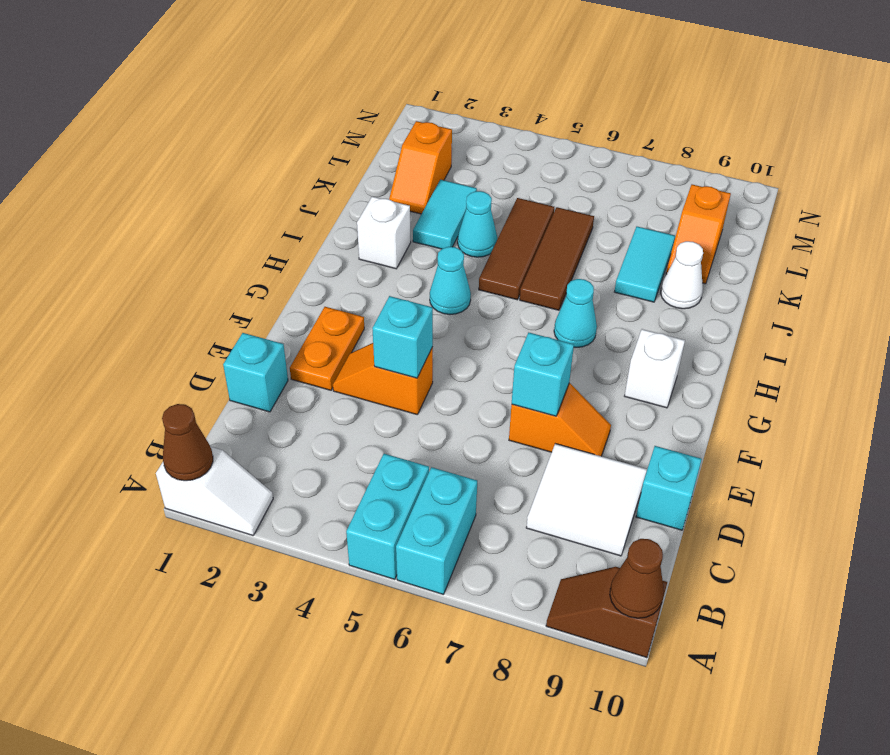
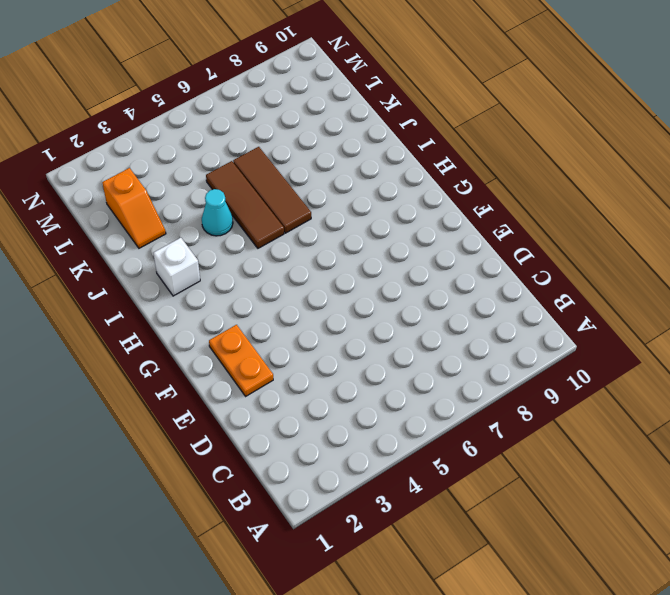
none -> white slope A1:A2 level 1 top 1
none -> cyan brick A5:B5 level 1
none -> cyan brick A6:B6 level 1

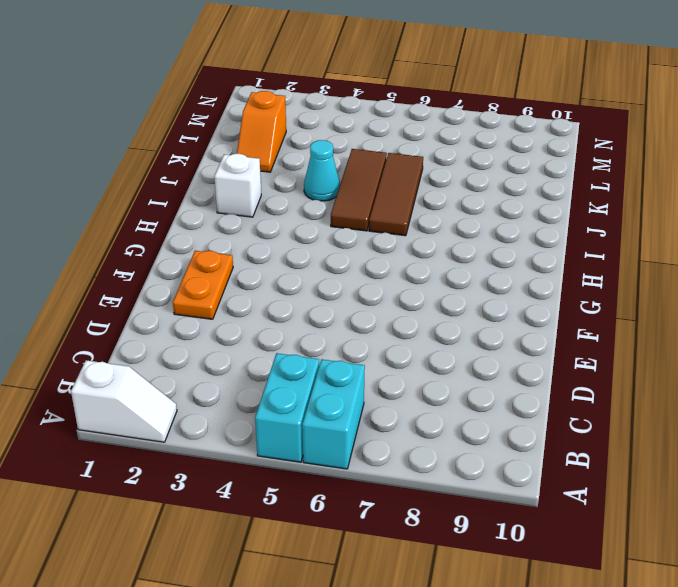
none -> brown slope A9:A10 level 1 top 10
none -> white tile C8:D9 level 1
none -> cyan brick D1 level 1

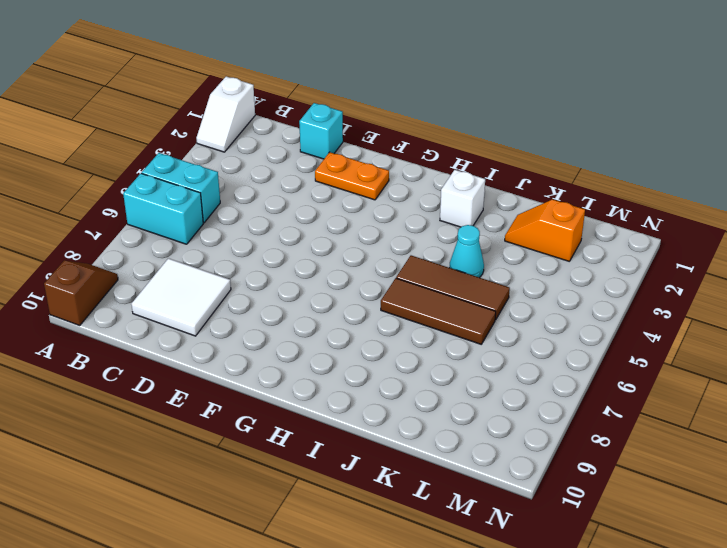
none -> cyan brick D10 level 1
none -> orange slope E3:E4 level 1 top 4
none -> orange slope E7:E8 level 1 top 7

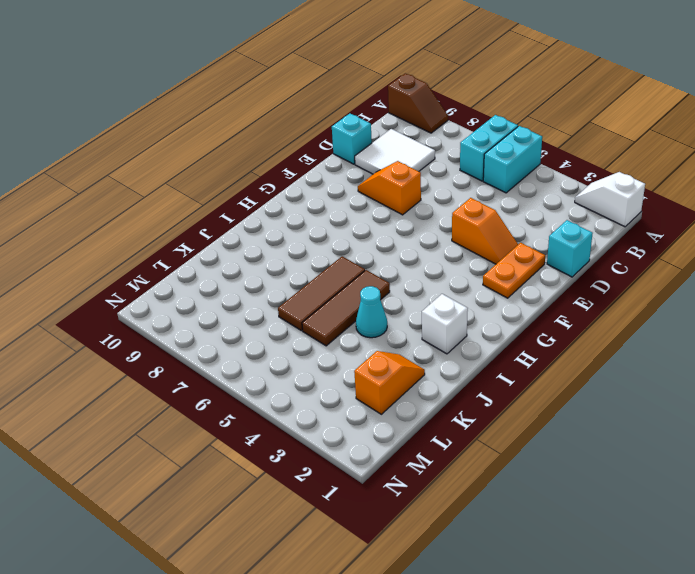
none -> white brick G9 level 1
none -> cyan cone H4 level 1
none -> cyan cone H7 level 1

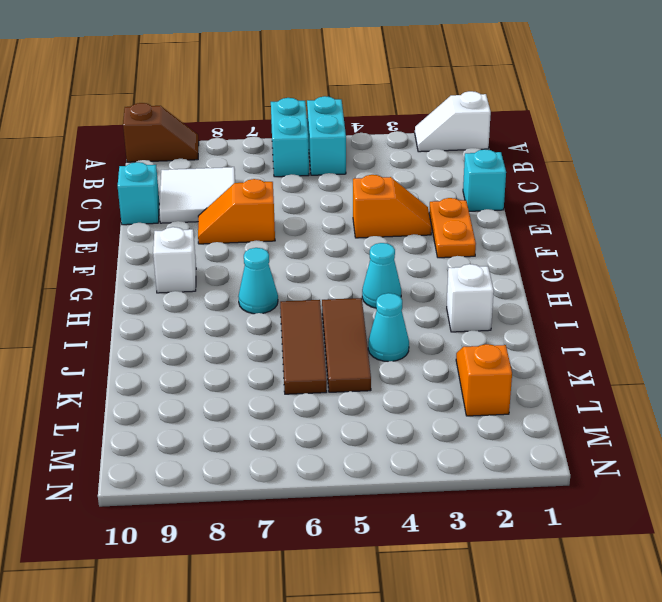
none -> cyan tile J3:K3 level 1
none -> cyan tile J8:K8 level 1
none -> white cone J9 level 1

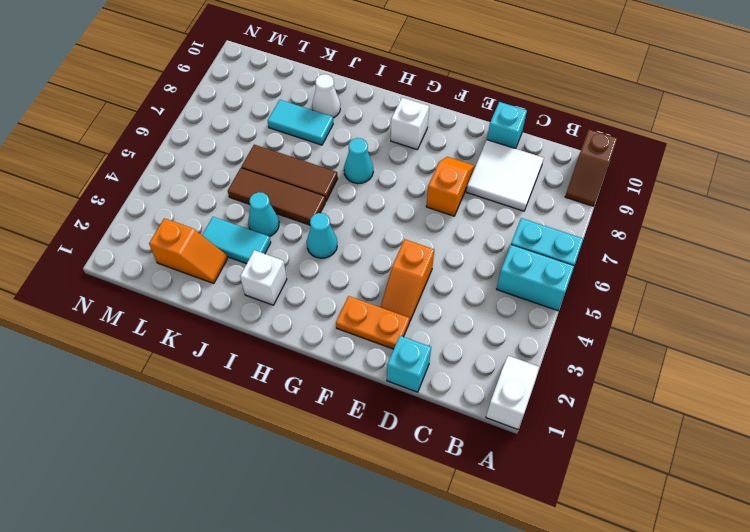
none -> orange slope K9:L9 level 1 top L
none -> brown cone A1 level 2
none -> brown cone A10 level 2

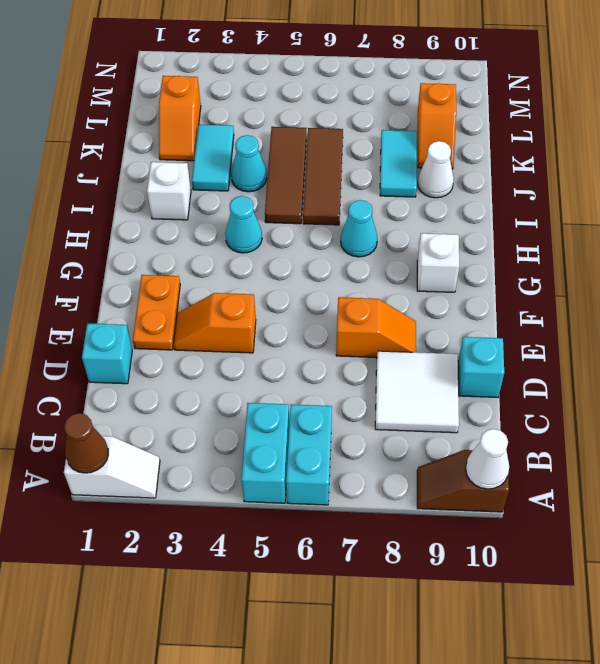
white cone A10 level 2 -> brown cone A10 level 2
none -> cyan brick E4 level 2
none -> cyan brick E7 level 2

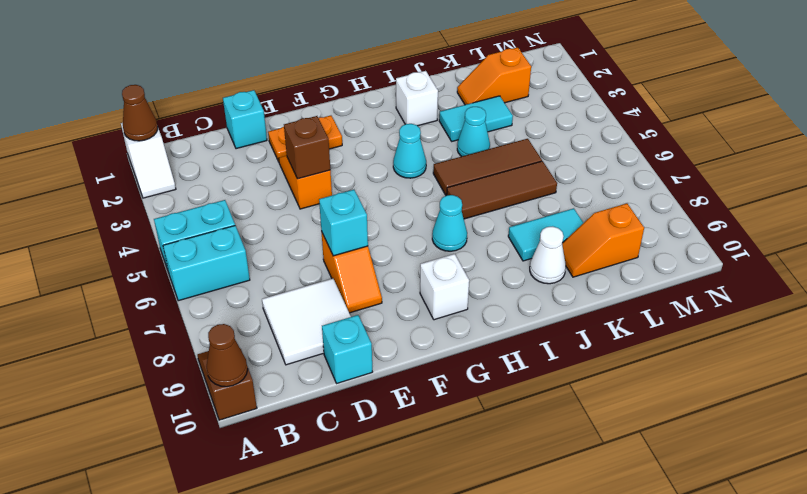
brown brick E4 level 2 -> cyan brick E4 level 2

